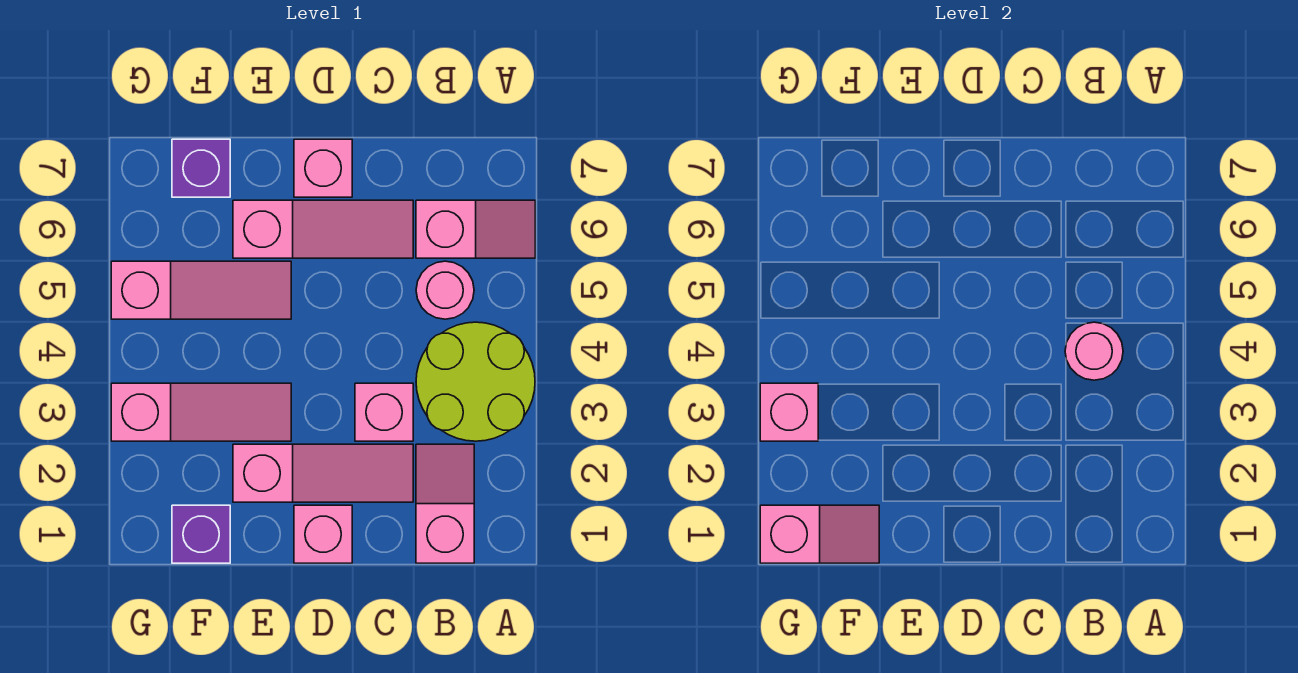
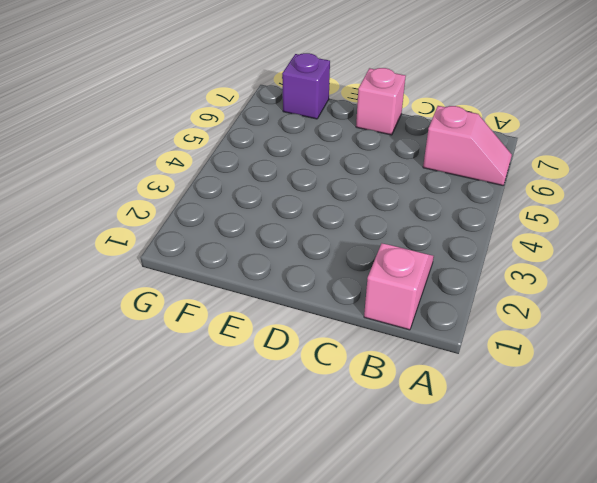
none -> lime round brick A3:B4 level 1
none -> pink round brick B5 level 1
none -> pink slope C2:E2 level 1 top E

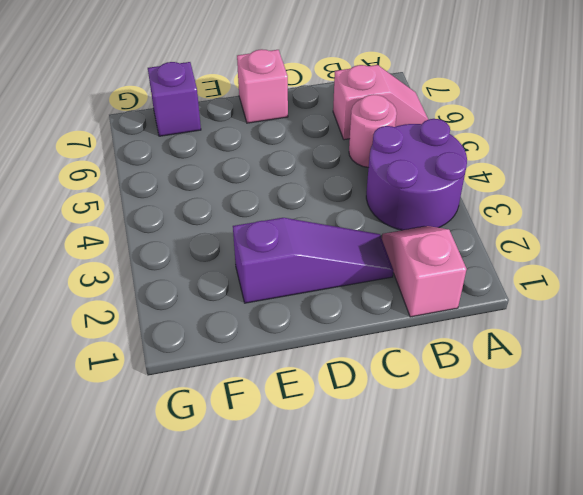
purple round brick A3:B4 level 1 -> lime round brick A3:B4 level 1
purple slope C2:E2 level 1 top E -> pink slope C2:E2 level 1 top E
none -> pink brick C3 level 1
none -> pink slope C6:E6 level 1 top E
none -> pink brick D1 level 1

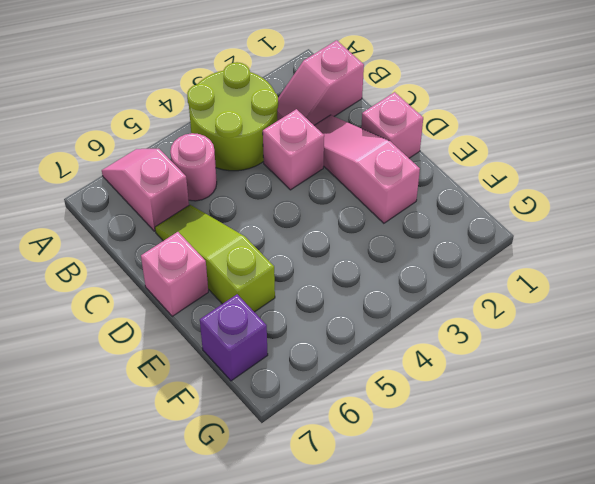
lime slope C6:E6 level 1 top E -> pink slope C6:E6 level 1 top E
none -> pink slope E3:G3 level 1 top G
none -> pink slope E5:G5 level 1 top G
none -> purple brick F1 level 1

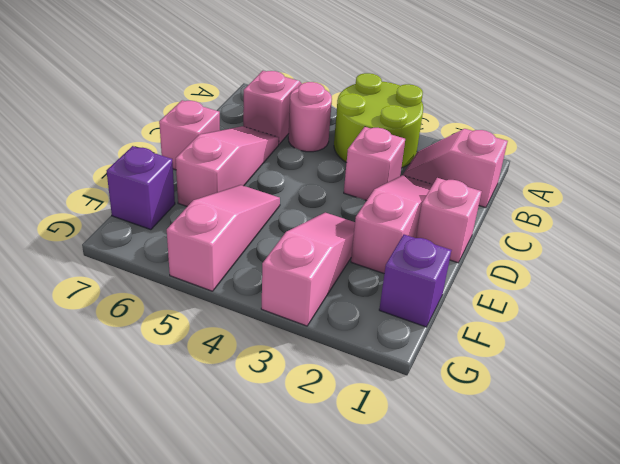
none -> pink round brick B4 level 2
none -> pink slope F1:G1 level 2 top G
none -> pink brick G3 level 2

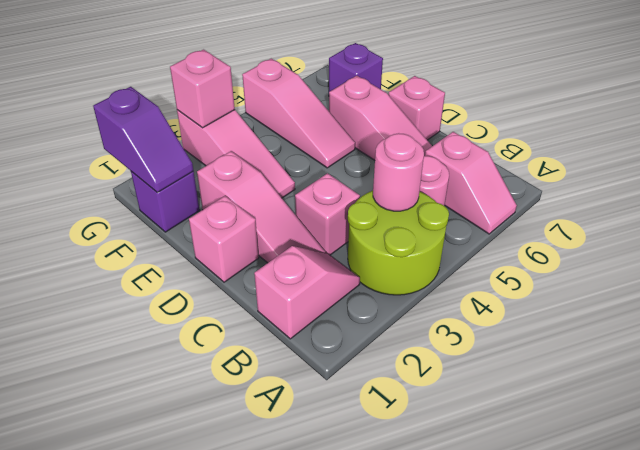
purple slope F1:G1 level 2 top G -> pink slope F1:G1 level 2 top G

